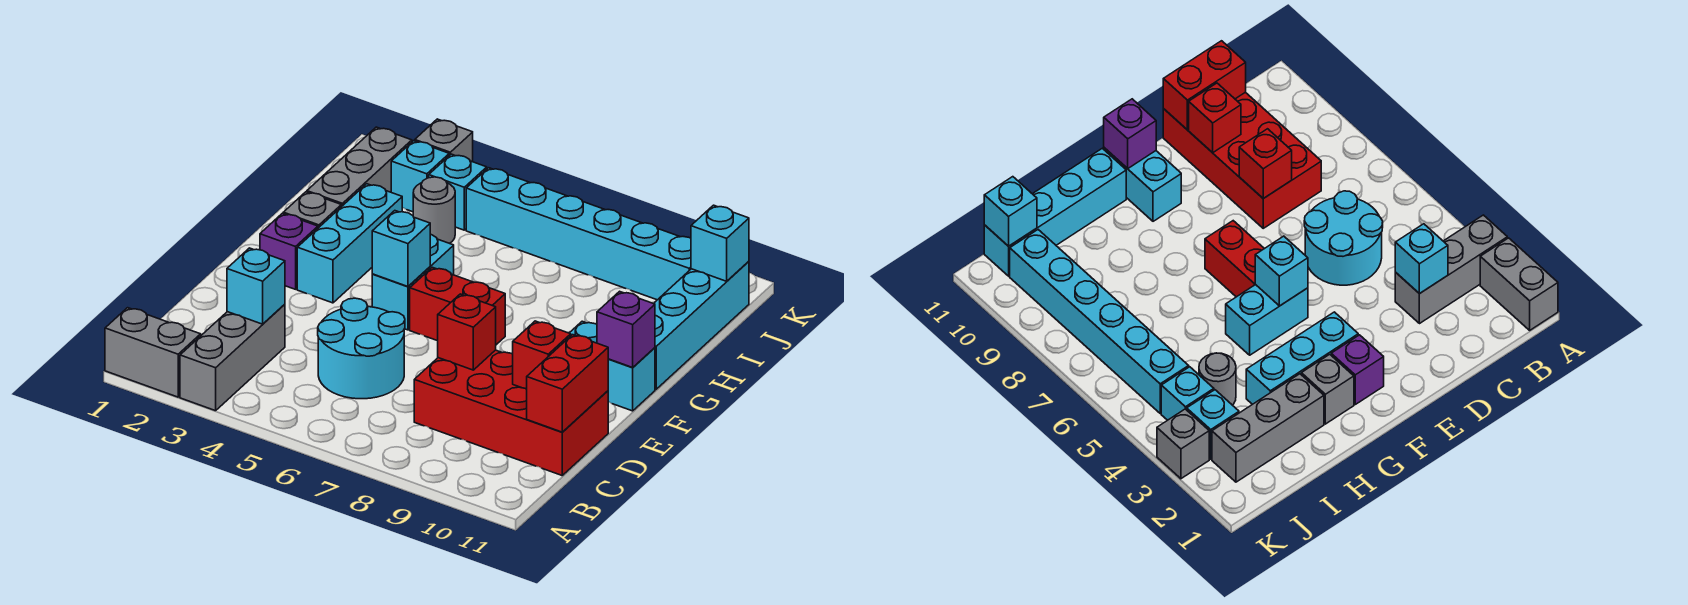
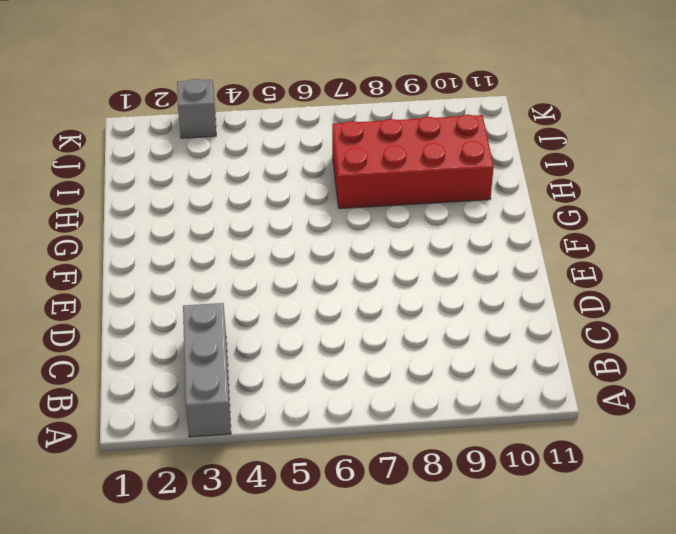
red brick H7:I10 level 1 -> red brick C8:D11 level 1
none -> grey brick A1:A2 level 1
none -> cyan round brick C5:D6 level 1
none -> purple brick F2 level 1

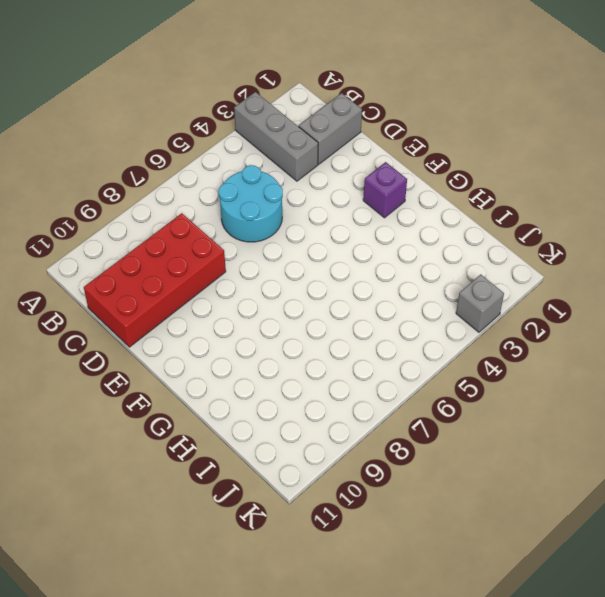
grey brick C1:C2 level 1 -> grey brick A1:A2 level 1
none -> cyan brick F3:H3 level 1
none -> cyan brick F5:G5 level 1
none -> red brick F6:F7 level 1

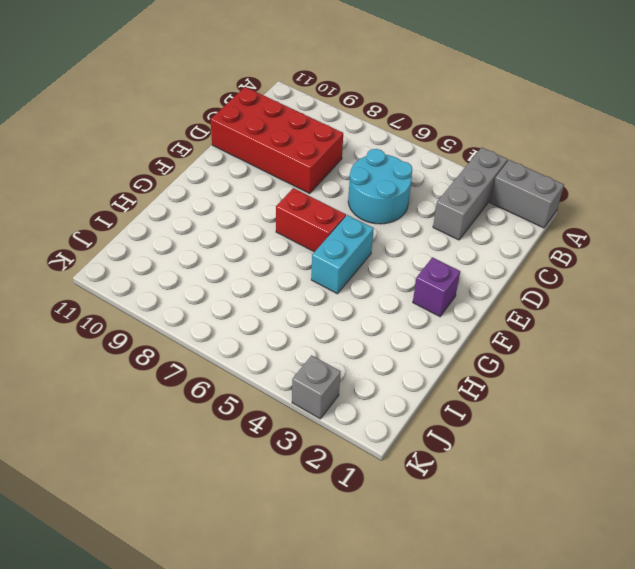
none -> cyan brick F3:H3 level 1
none -> cyan brick F10:F11 level 1
none -> grey brick G2 level 1

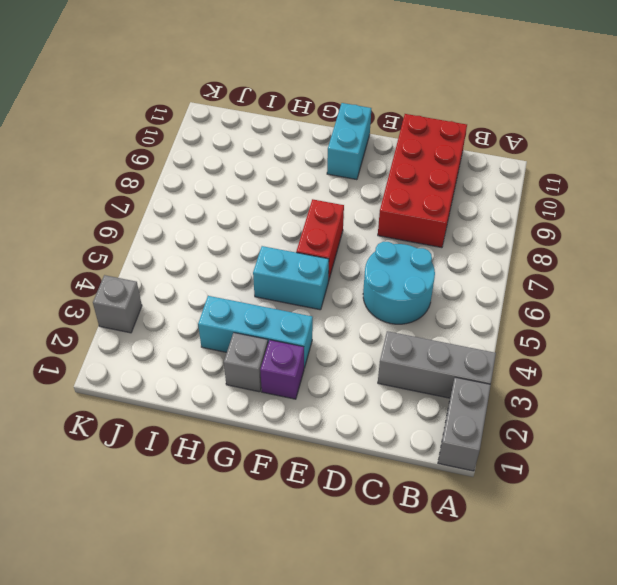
none -> cyan brick G11:J11 level 1
none -> grey brick H2:J2 level 1
none -> grey round brick I4 level 1

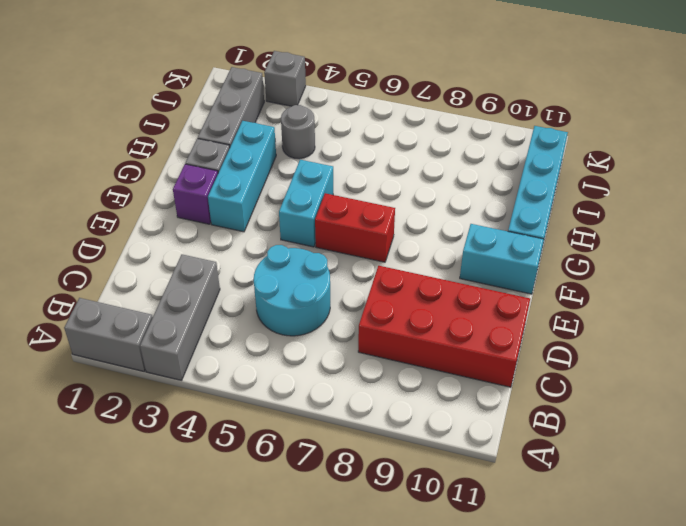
none -> cyan brick J3 level 1
none -> cyan brick J4 level 1
none -> cyan brick J5:J10 level 1

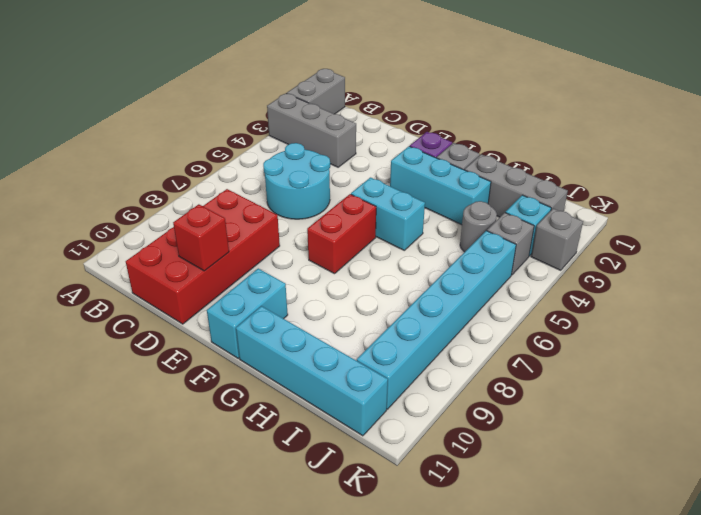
grey brick J4 level 1 -> cyan brick J4 level 1
none -> cyan brick C3 level 2
none -> red brick C11:D11 level 2
none -> red brick D8 level 2

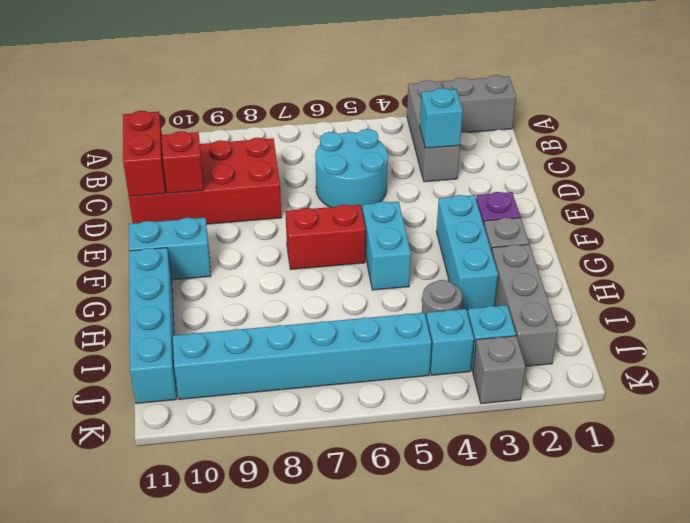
none -> red brick D8 level 2
none -> cyan brick F5 level 2
none -> purple brick F11 level 2

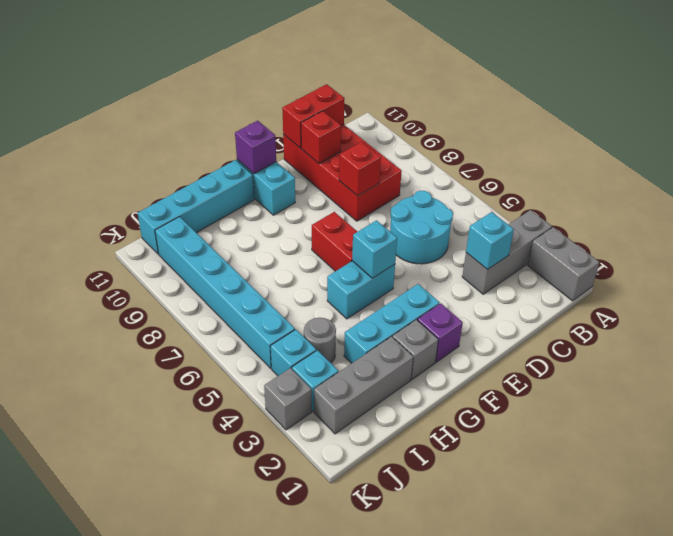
none -> cyan brick J11 level 2

